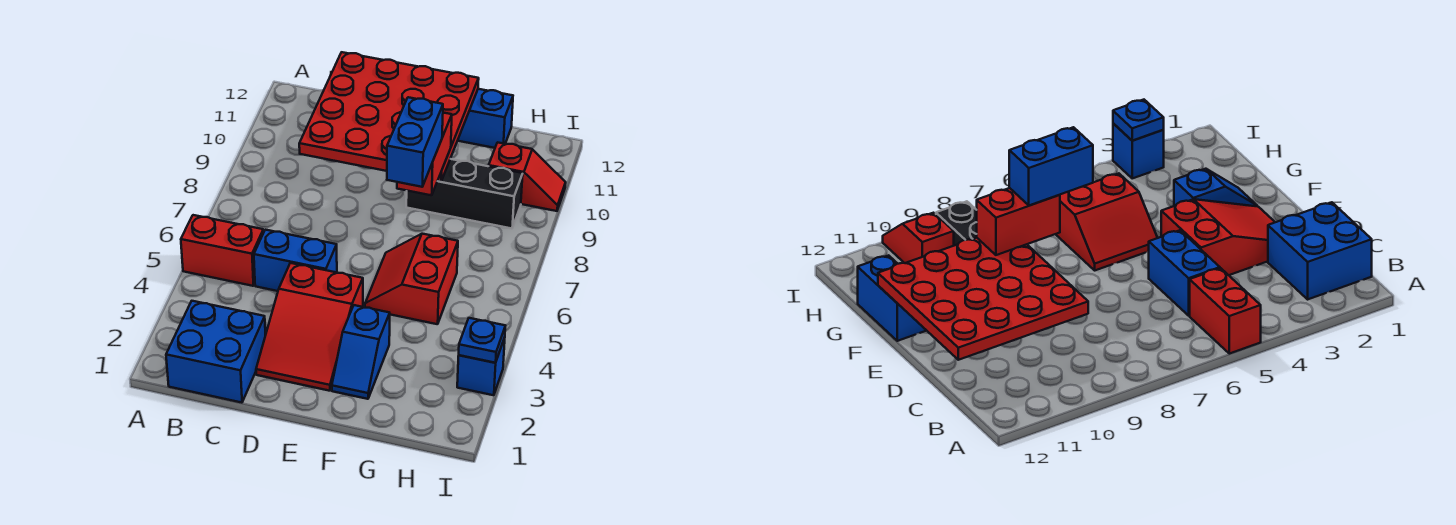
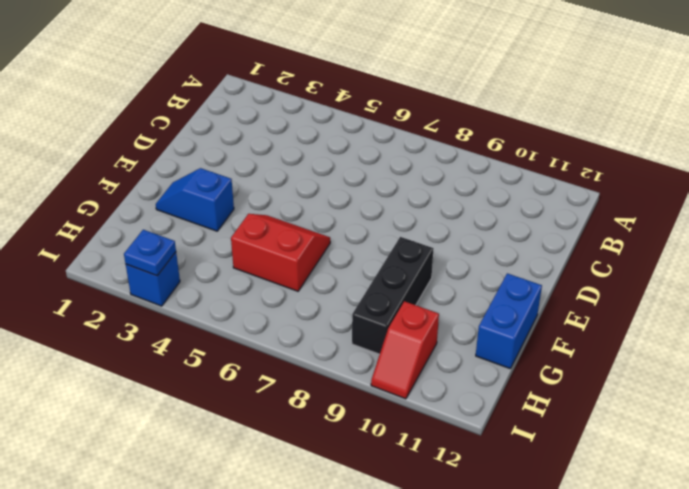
none -> red brick A5:B5 level 1
none -> blue brick B1:C2 level 1
none -> blue brick C5:D5 level 1

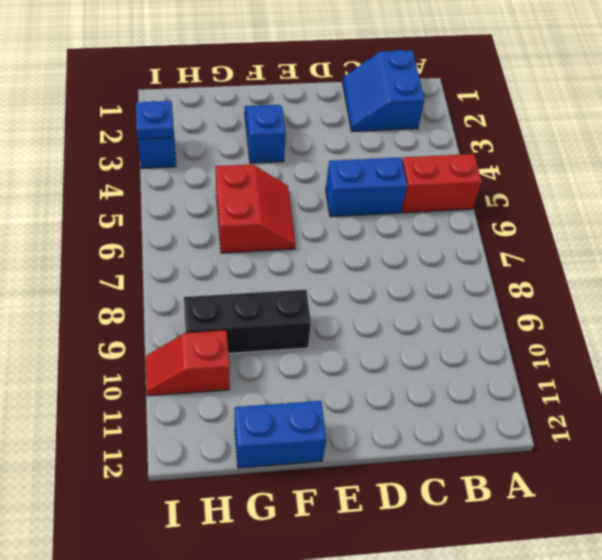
blue slope B1:C2 level 1 top B -> blue brick B1:C2 level 1
none -> red slope D2:E4 level 1 top 4
none -> red plate C9:F12 level 2
none -> red brick F8:F9 level 3

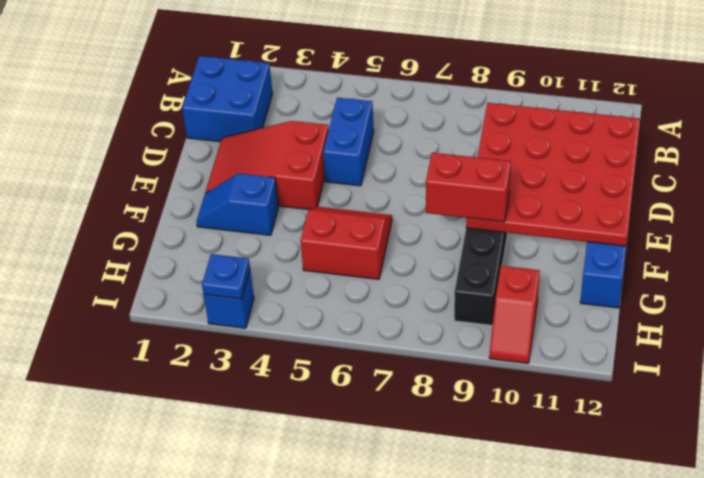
none -> red brick A5:B5 level 1
none -> blue brick F7:F8 level 4

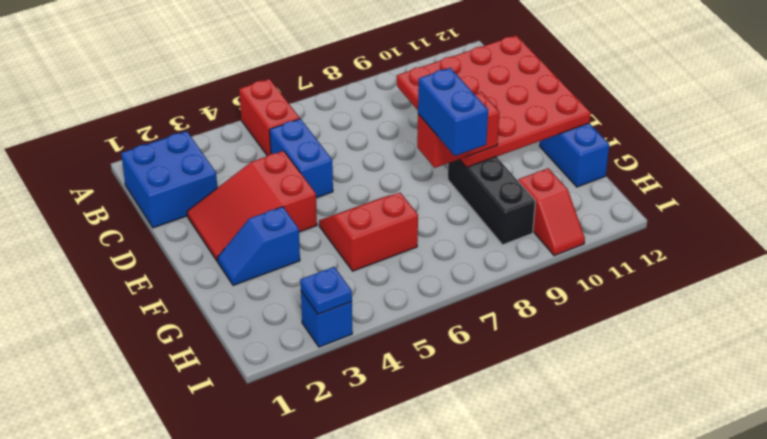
blue brick F8:G8 level 4 -> blue brick F7:F8 level 4

